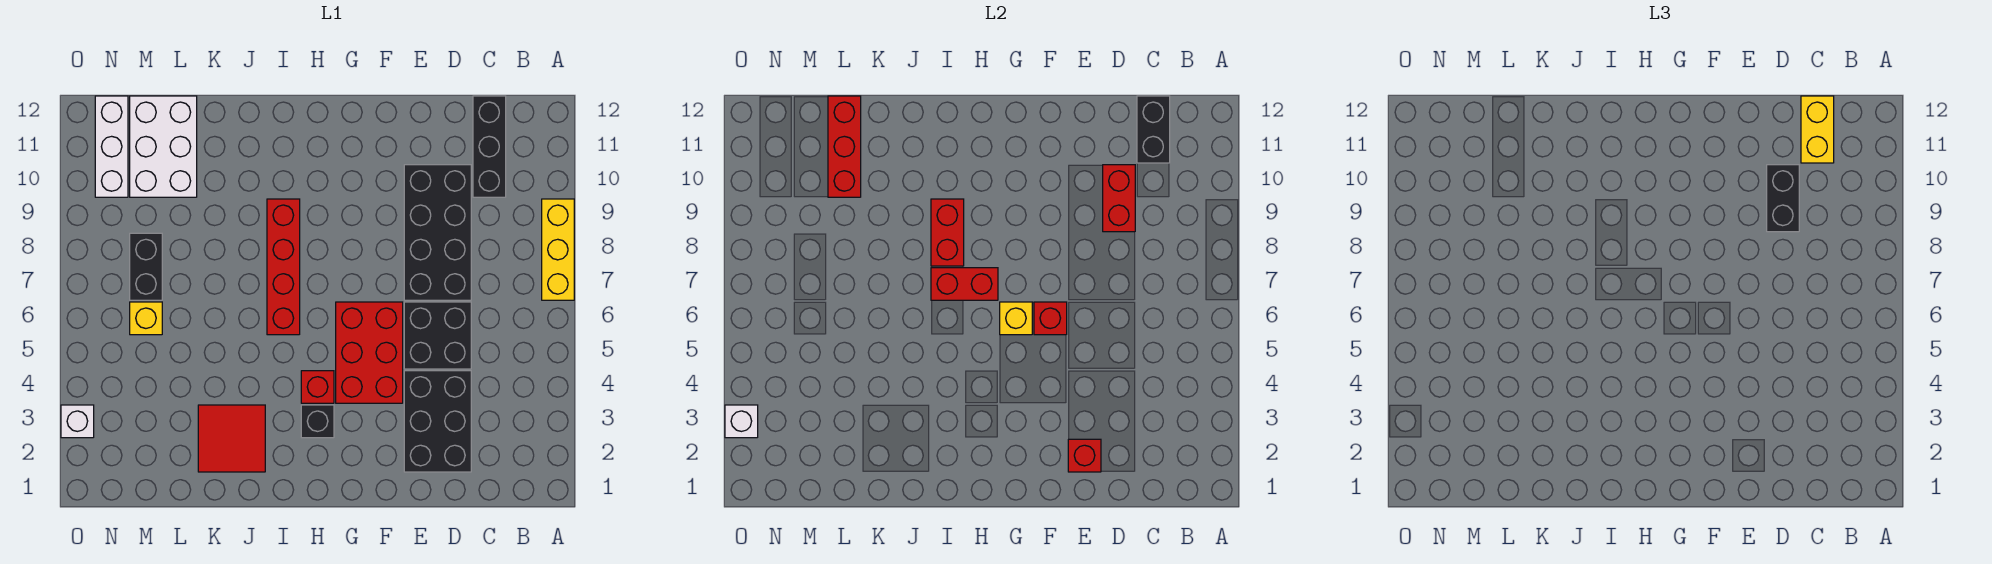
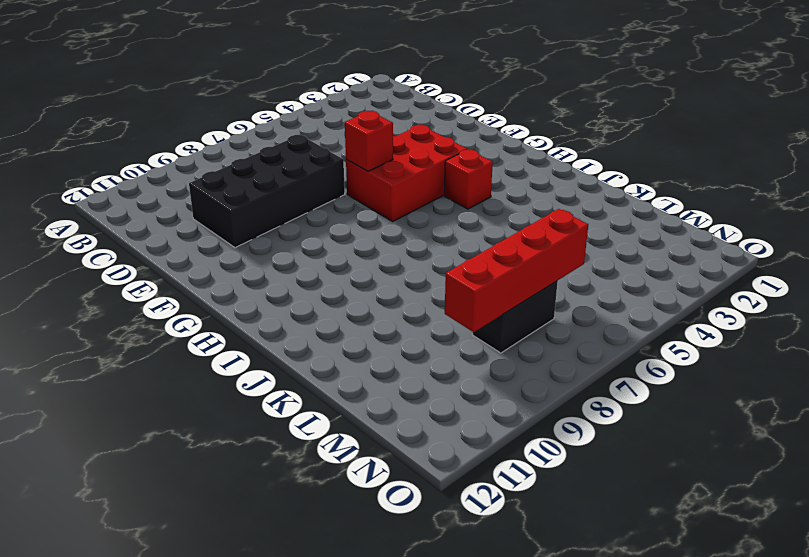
red brick M6:M9 level 2 -> red brick I6:I9 level 1
none -> yellow brick A7:A9 level 1
none -> black brick C10:C12 level 1
none -> black brick D2:E4 level 1

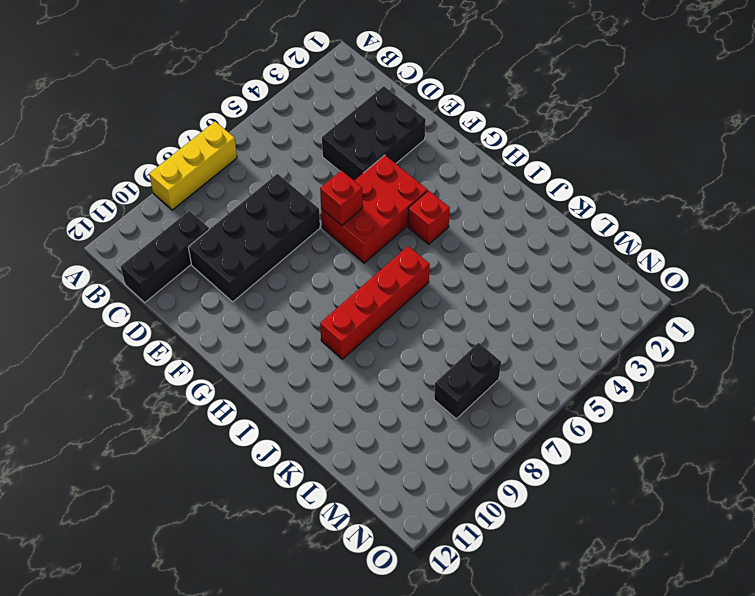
none -> black brick D5:E6 level 1
none -> black brick H3 level 1
none -> red tile J2:K3 level 1

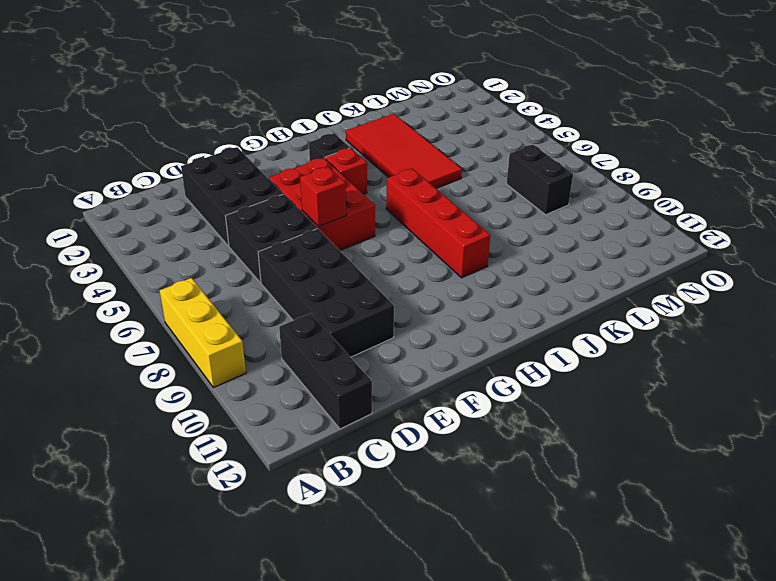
red tile J2:K5 level 1 -> red tile J2:K3 level 1
none -> white brick L10:M12 level 1
none -> yellow brick M6 level 1
none -> white brick N10:N12 level 1

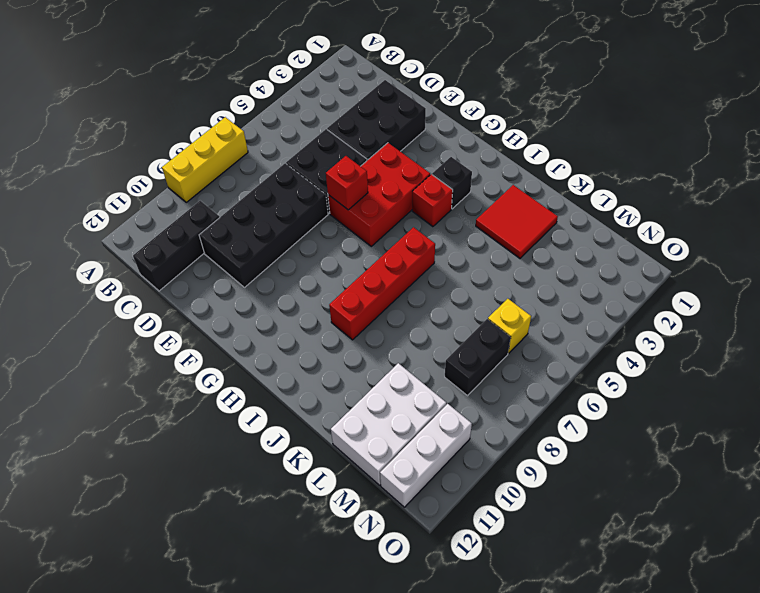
none -> white brick O3 level 1
none -> black brick C11:C12 level 2
none -> red brick D9:D10 level 2

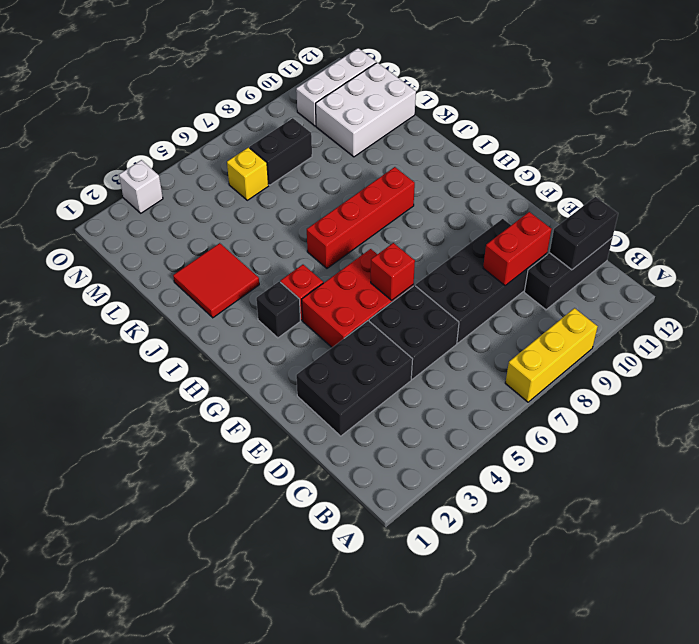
none -> red brick E2 level 2
none -> yellow brick G6 level 2
none -> red brick H7:I7 level 2

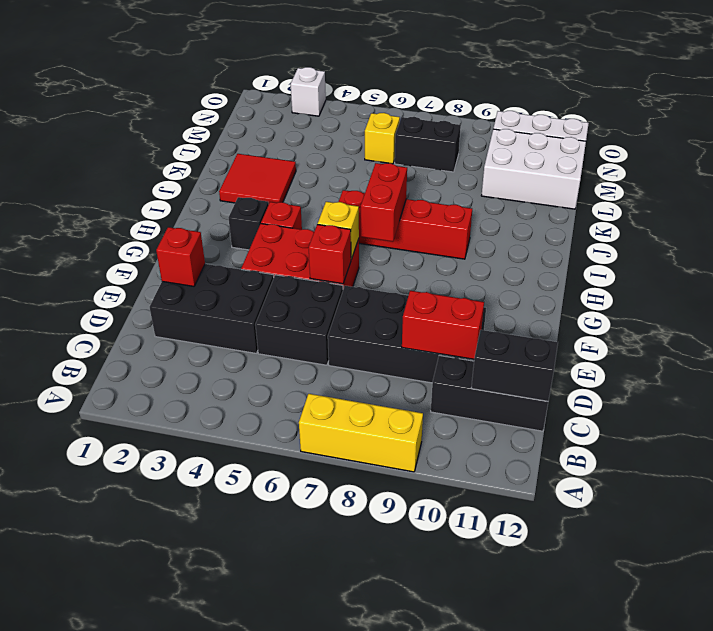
none -> red brick I8:I9 level 2
none -> red brick L10:L12 level 2
none -> white brick O3 level 2

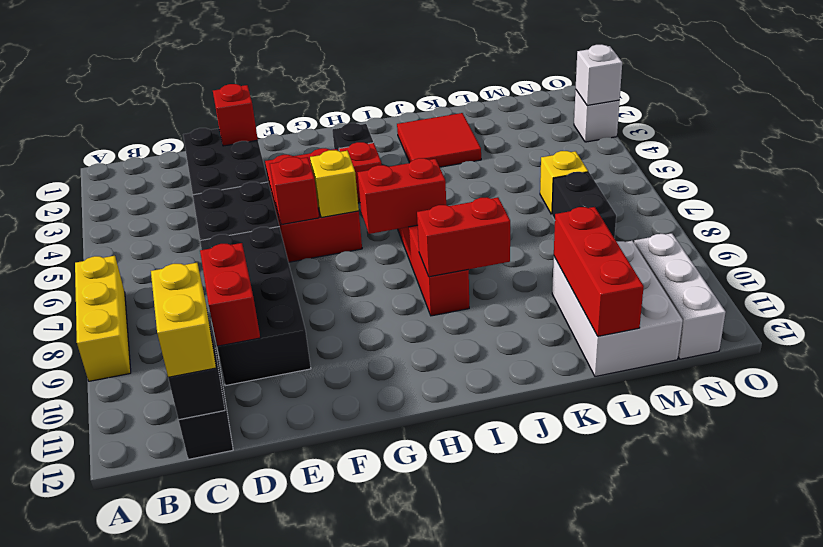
red brick I9:J9 level 2 -> red brick I8:I9 level 2
none -> black brick D9:D10 level 3

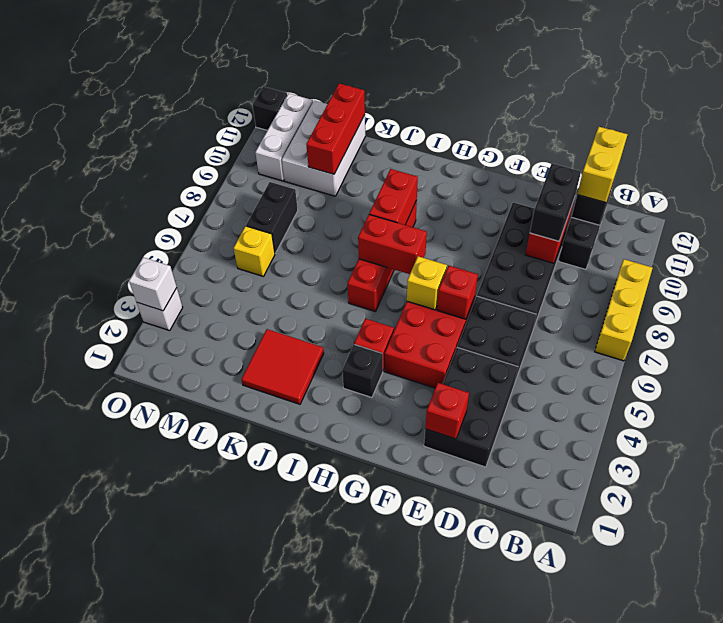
black brick O12 level 1 -> none

